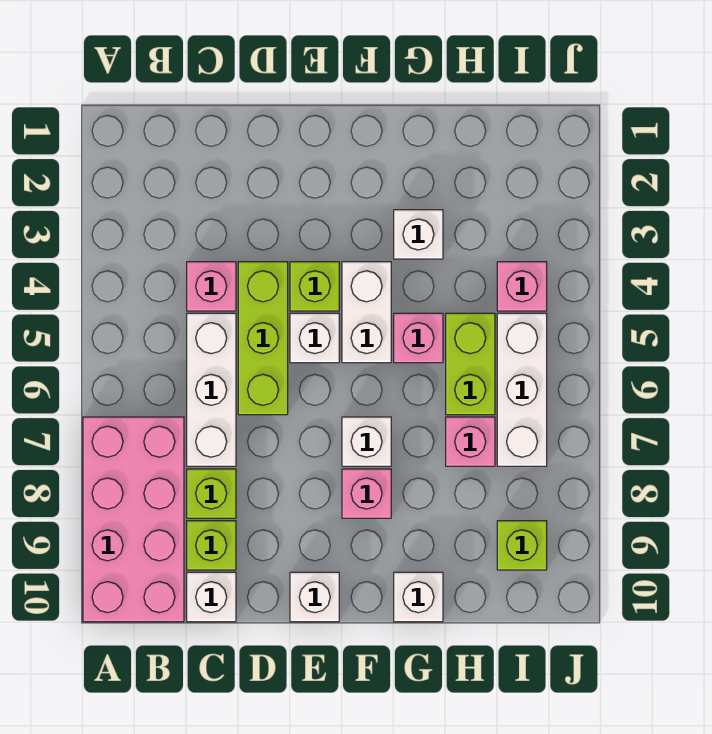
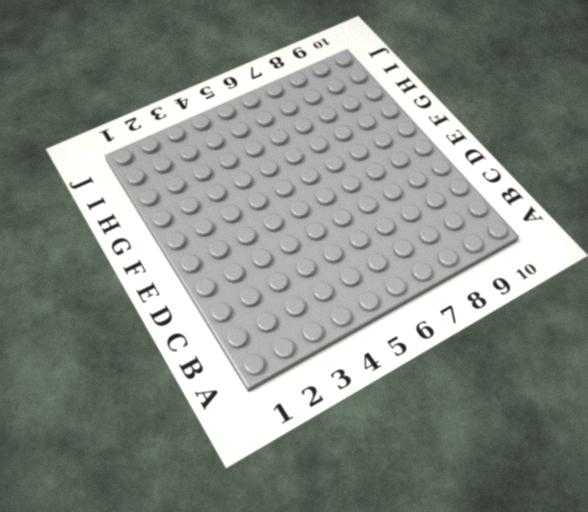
none -> pink brick A7:B10 level 1
none -> pink brick C4 level 1
none -> white brick C5:C7 level 1

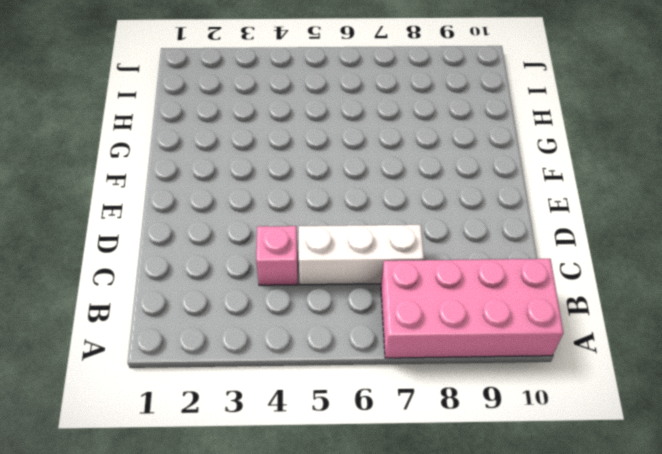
none -> lime brick C8 level 1
none -> lime brick C9 level 1
none -> white brick C10 level 1

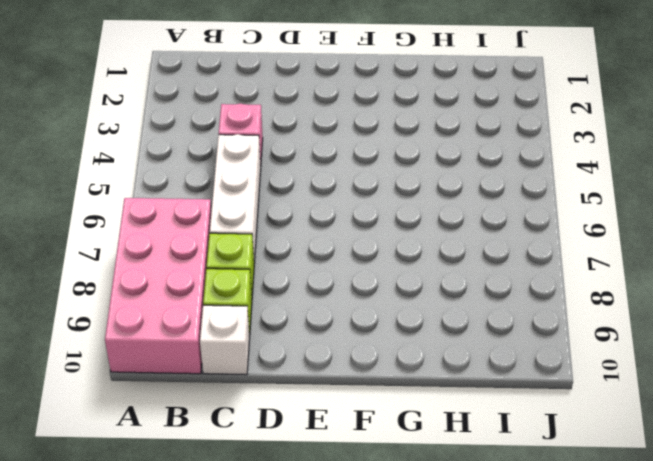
none -> lime brick D4:D6 level 1
none -> lime brick E4 level 1
none -> white brick E5 level 1

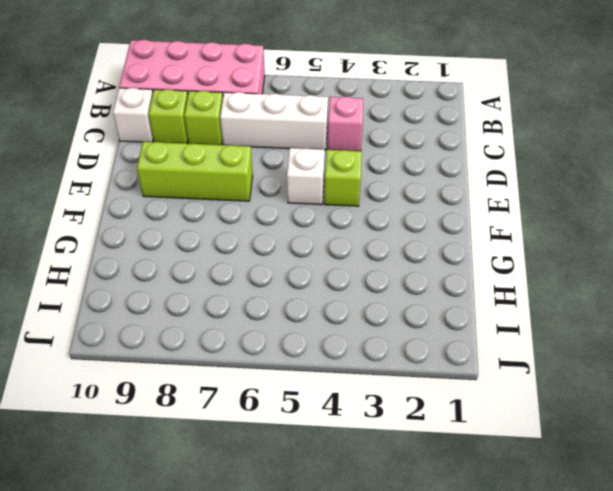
lime brick E7:E9 level 1 -> lime brick D4:D6 level 1
none -> white brick E10 level 1
none -> white brick F4:F5 level 1
none -> white brick F7 level 1

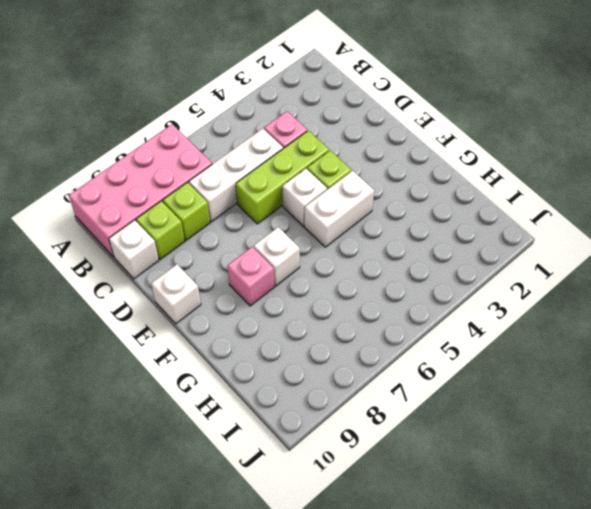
none -> white brick G3 level 1
none -> pink brick G5 level 1
none -> white brick G10 level 1

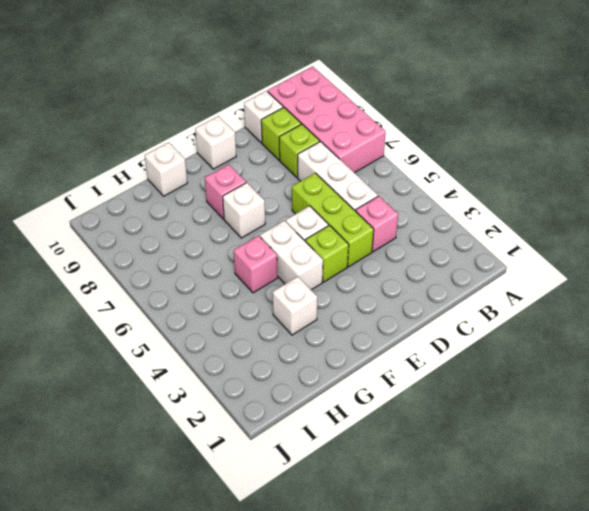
none -> lime brick H5:H6 level 1
none -> pink brick H7 level 1
none -> pink brick I4 level 1

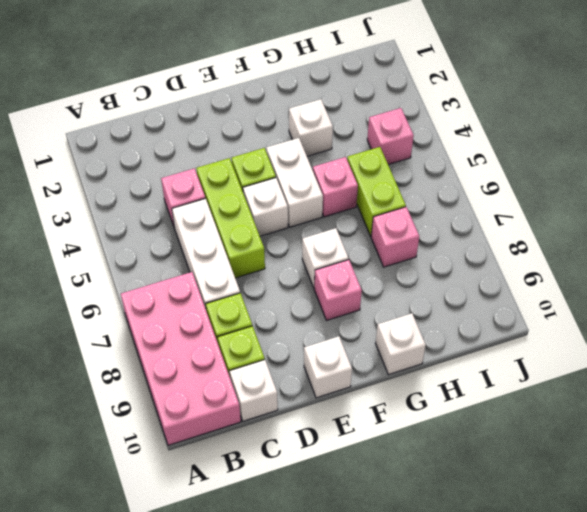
none -> white brick I5:I7 level 1
none -> lime brick I9 level 1

